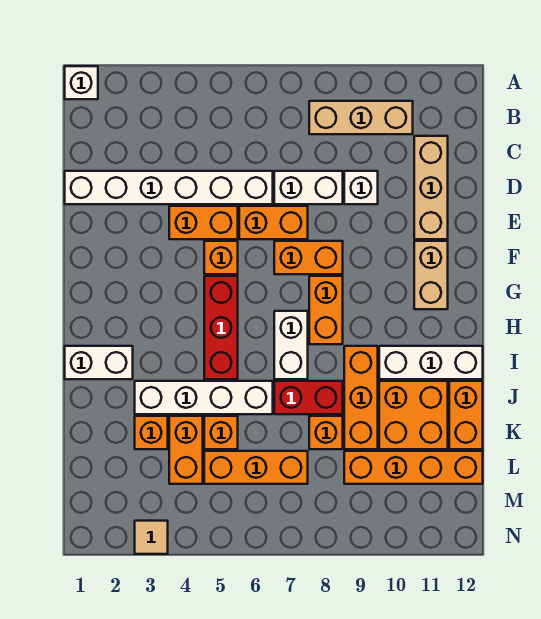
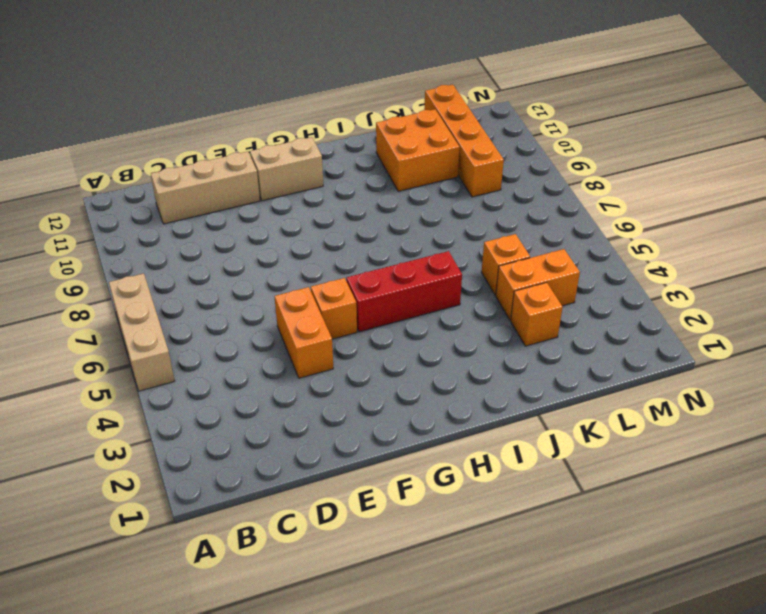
tan brick A5:A7 level 1 -> tan brick B8:B10 level 1
none -> white brick A1 level 1
none -> white brick D1:D6 level 1
none -> white brick D7:D8 level 1

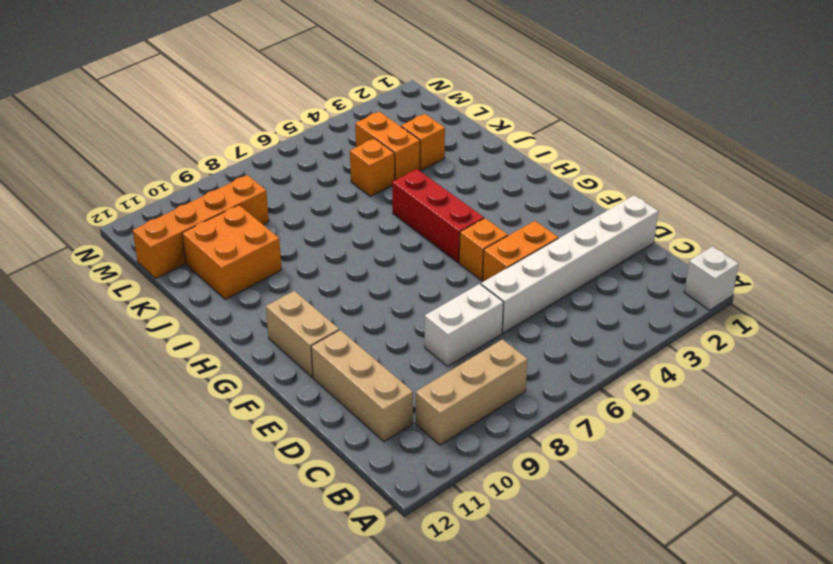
none -> white brick D9 level 1
none -> orange brick E6:E7 level 1
none -> orange brick F7:F8 level 1

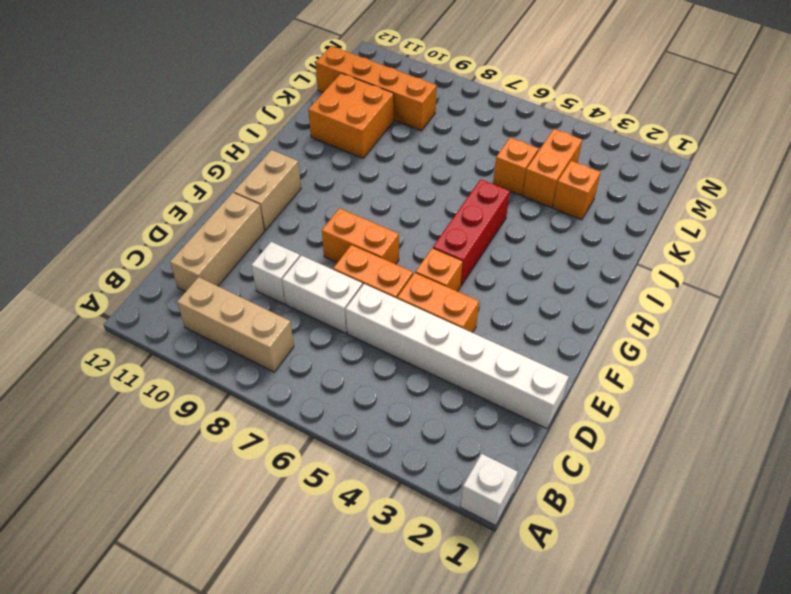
none -> orange brick G8:H8 level 1
none -> white brick H7:I7 level 1
none -> white brick I1:I2 level 1

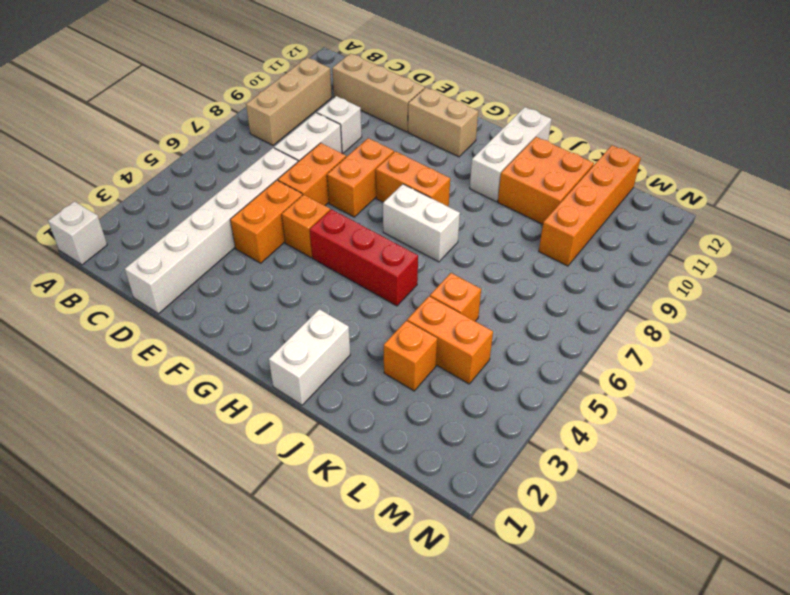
none -> orange brick I9:K9 level 1
none -> white brick J3:J6 level 1
none -> red brick J7:J8 level 1

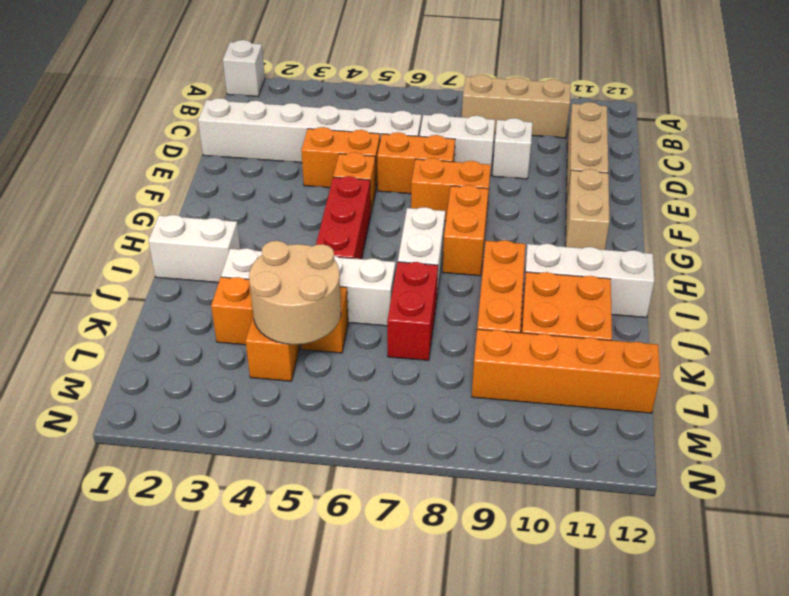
red brick J7:K7 level 1 -> red brick J7:J8 level 1
tan round brick K4:L5 level 2 -> none
none -> orange brick J12:K12 level 1
none -> orange brick K8 level 1
none -> orange brick L5:L7 level 1

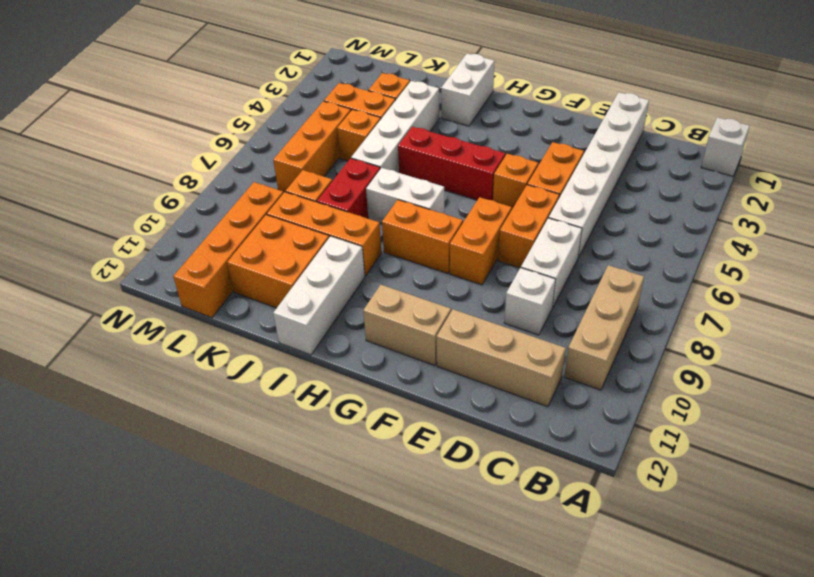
none -> orange brick J12:K12 level 1
none -> tan tile N3 level 1

